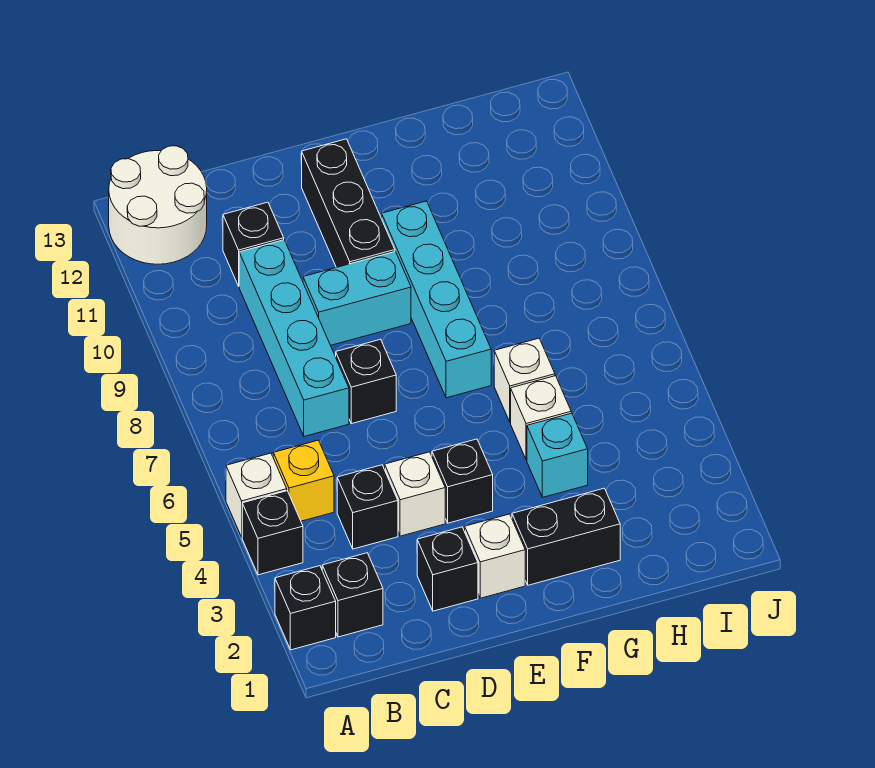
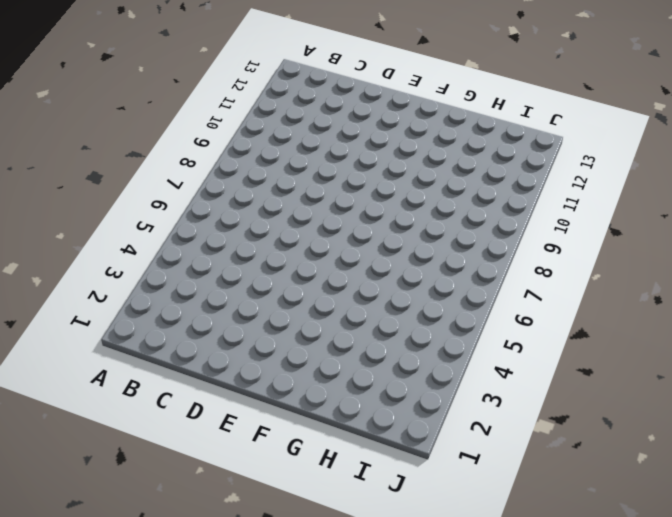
none -> black brick A2 level 1
none -> black brick A4 level 1
none -> white brick A5 level 1

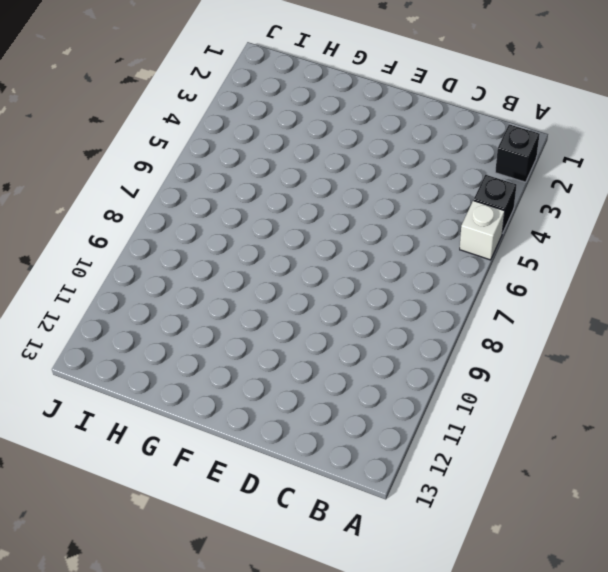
none -> white round brick A12:B13 level 1
none -> black brick B2 level 1
none -> yellow brick B5 level 1

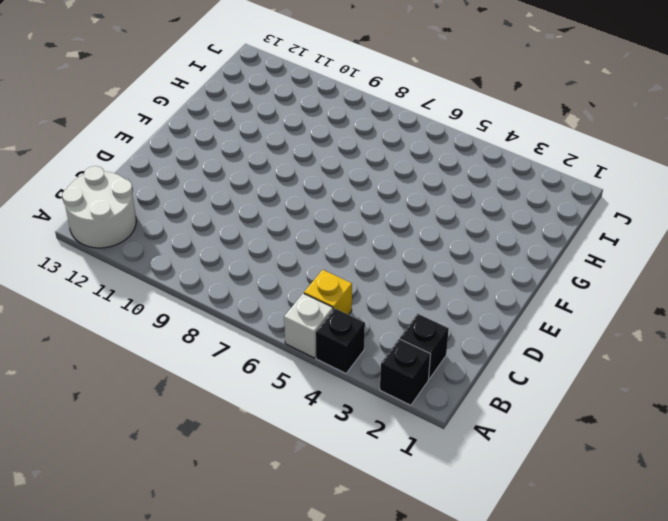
none -> black brick C4 level 1
none -> cyan brick C7:C10 level 1
none -> black brick C11 level 1

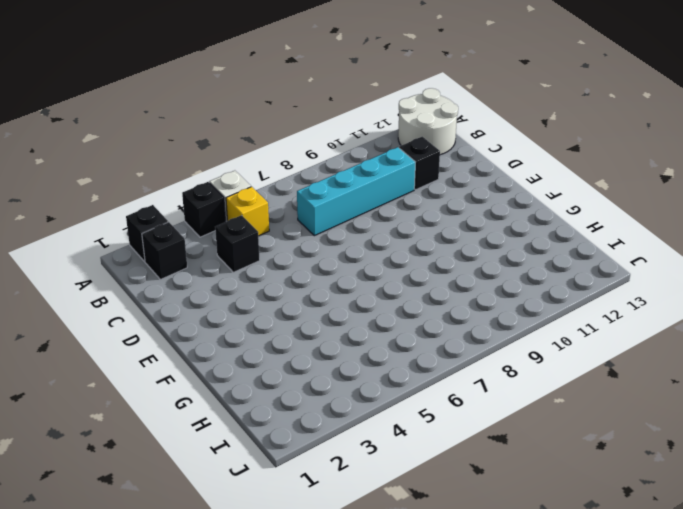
none -> black brick D2 level 1
none -> white brick D4 level 1
none -> black brick D7 level 1

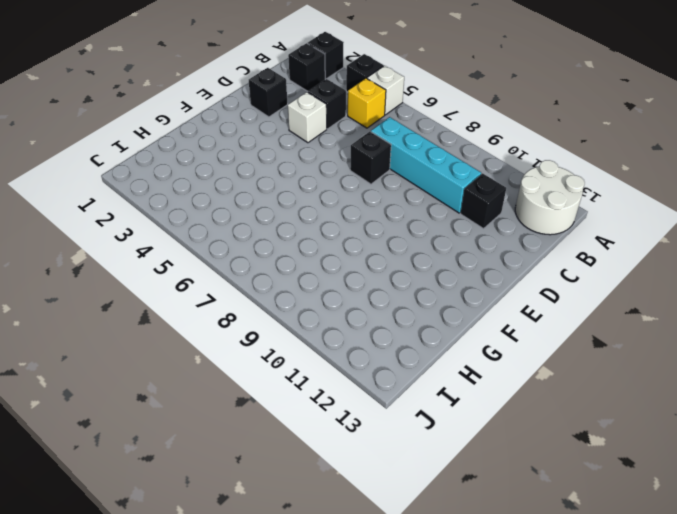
none -> cyan brick D9:E9 level 1
none -> white brick E2 level 1
none -> black brick E4 level 1

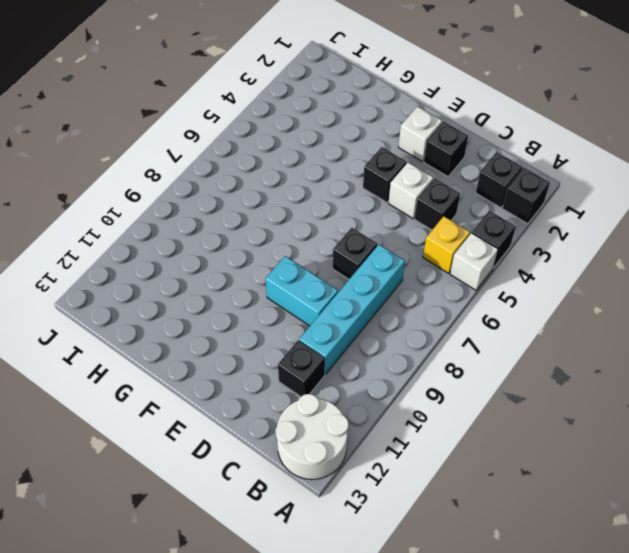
none -> black brick E10:E12 level 1
none -> black brick F2:G2 level 1
none -> cyan brick F7:F10 level 1

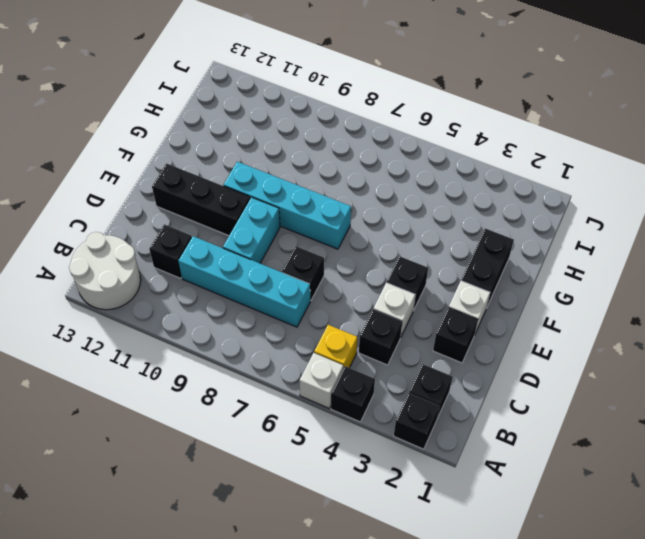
none -> cyan brick G4 level 1
none -> white brick G5 level 1
none -> white brick G6 level 1

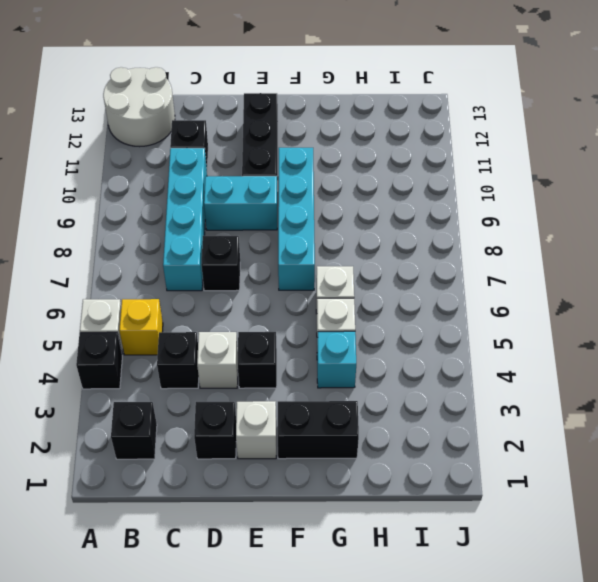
none -> black brick A2 level 1

